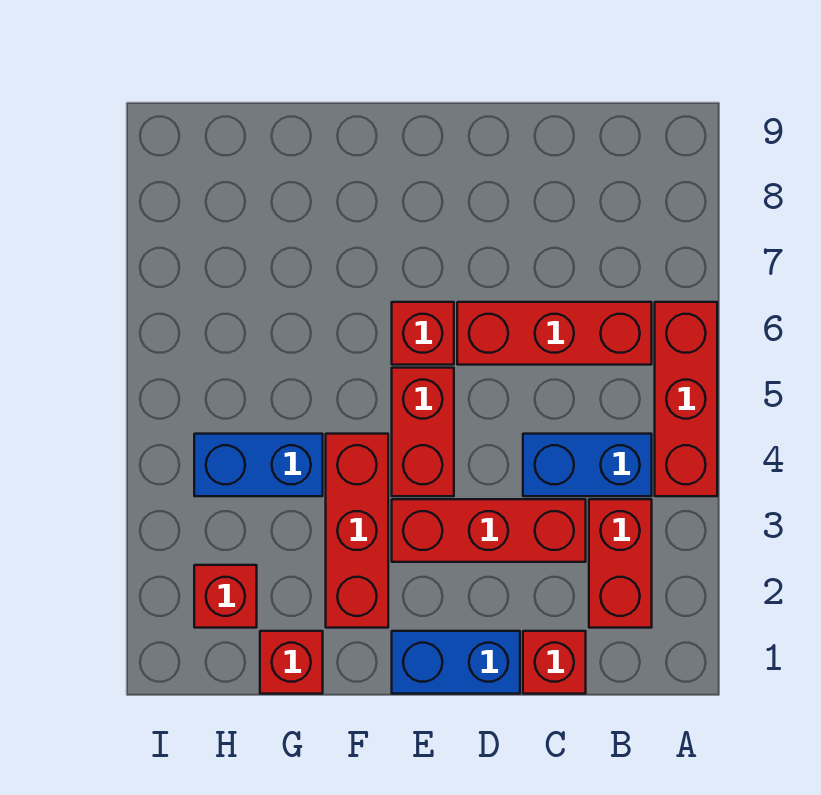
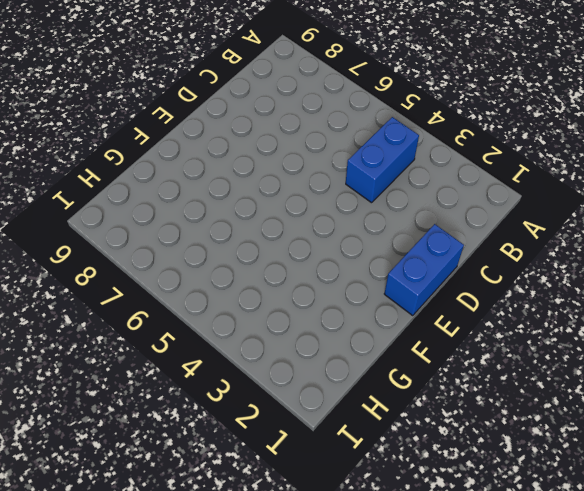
none -> red brick A4:A6 level 1
none -> red brick B2:B3 level 1
none -> red brick B6:D6 level 1

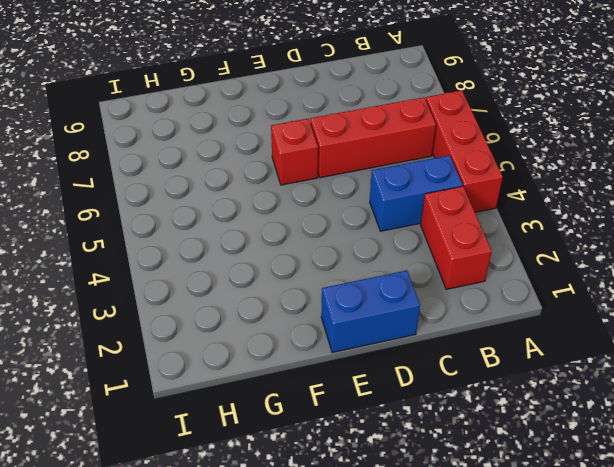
none -> red brick C1 level 1
none -> red brick C3:E3 level 1
none -> red brick E4:E5 level 1

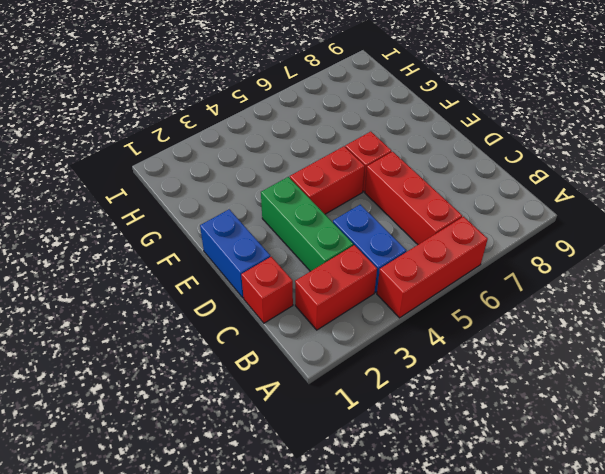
green brick C3:E3 level 1 -> red brick C3:E3 level 1
none -> red brick F2:F4 level 1
none -> red brick G1 level 1
none -> blue brick G4:H4 level 1

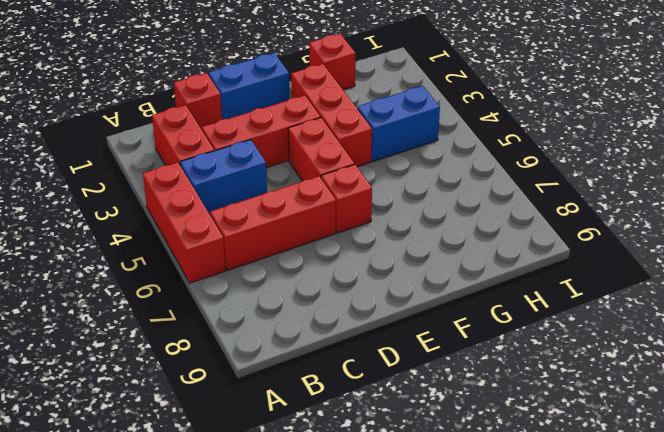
none -> red brick H2 level 1

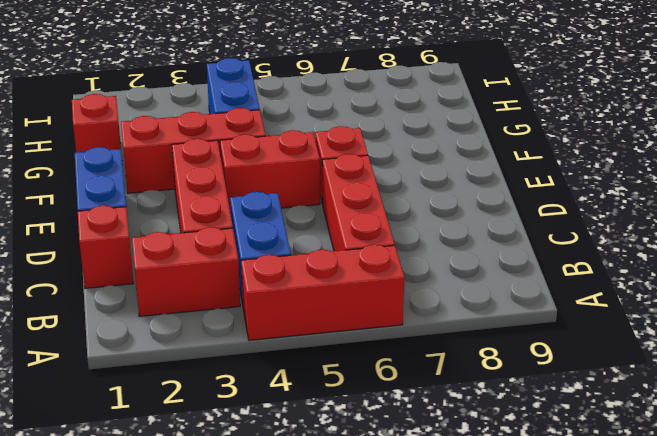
none -> red brick H2 level 1

